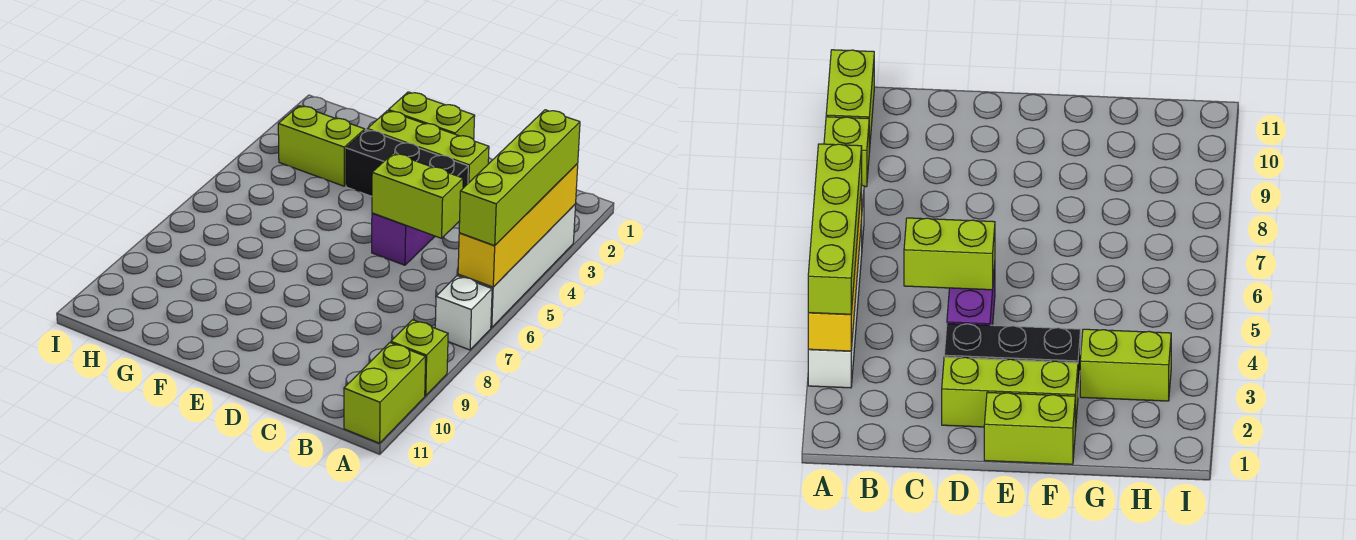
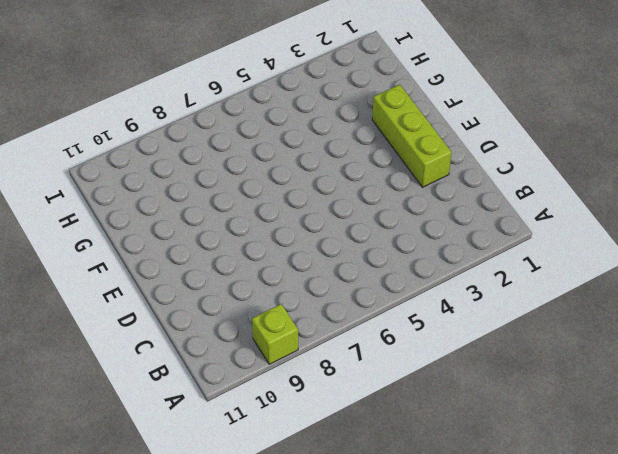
none -> white brick A3:A6 level 1
none -> white brick A7 level 1
none -> lime brick A10:A11 level 1

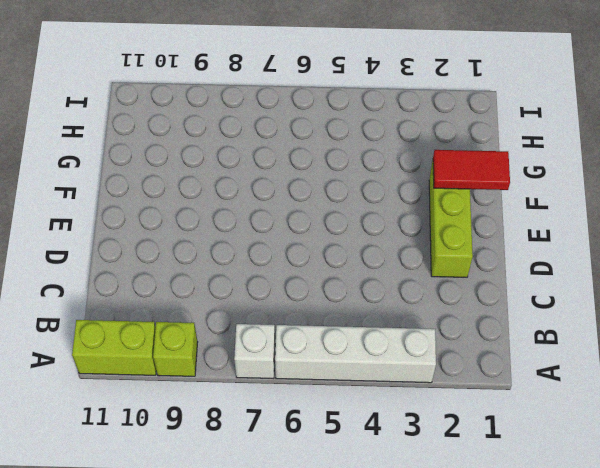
red tile F1:F2 level 2 -> none
none -> black brick D3:F3 level 1
none -> purple brick D4:D5 level 1
none -> lime brick E1:F1 level 1

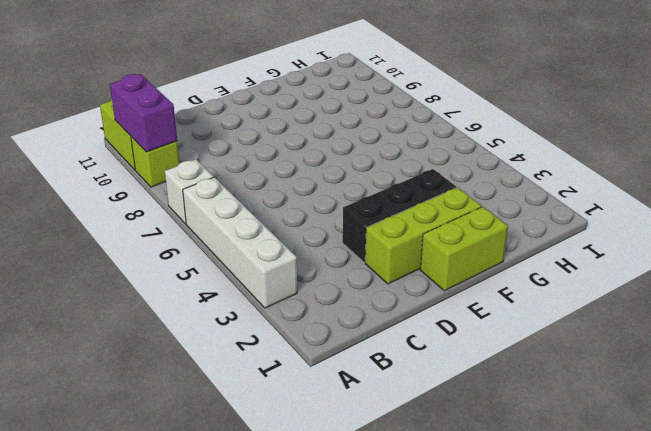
purple brick A9:A10 level 2 -> purple brick D4:D5 level 1
none -> lime brick G3:H3 level 1
none -> yellow brick A3:A6 level 2
none -> lime brick C5:D5 level 2

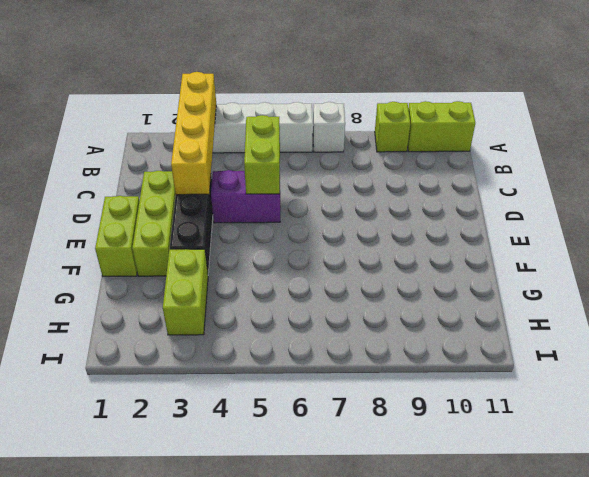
yellow brick A3:D3 level 2 -> yellow brick A3:A6 level 2
none -> lime brick A3:A6 level 3

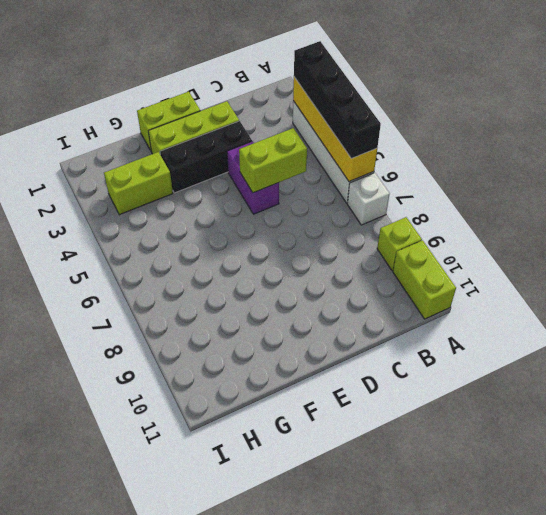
black brick A3:A6 level 3 -> lime brick A3:A6 level 3

